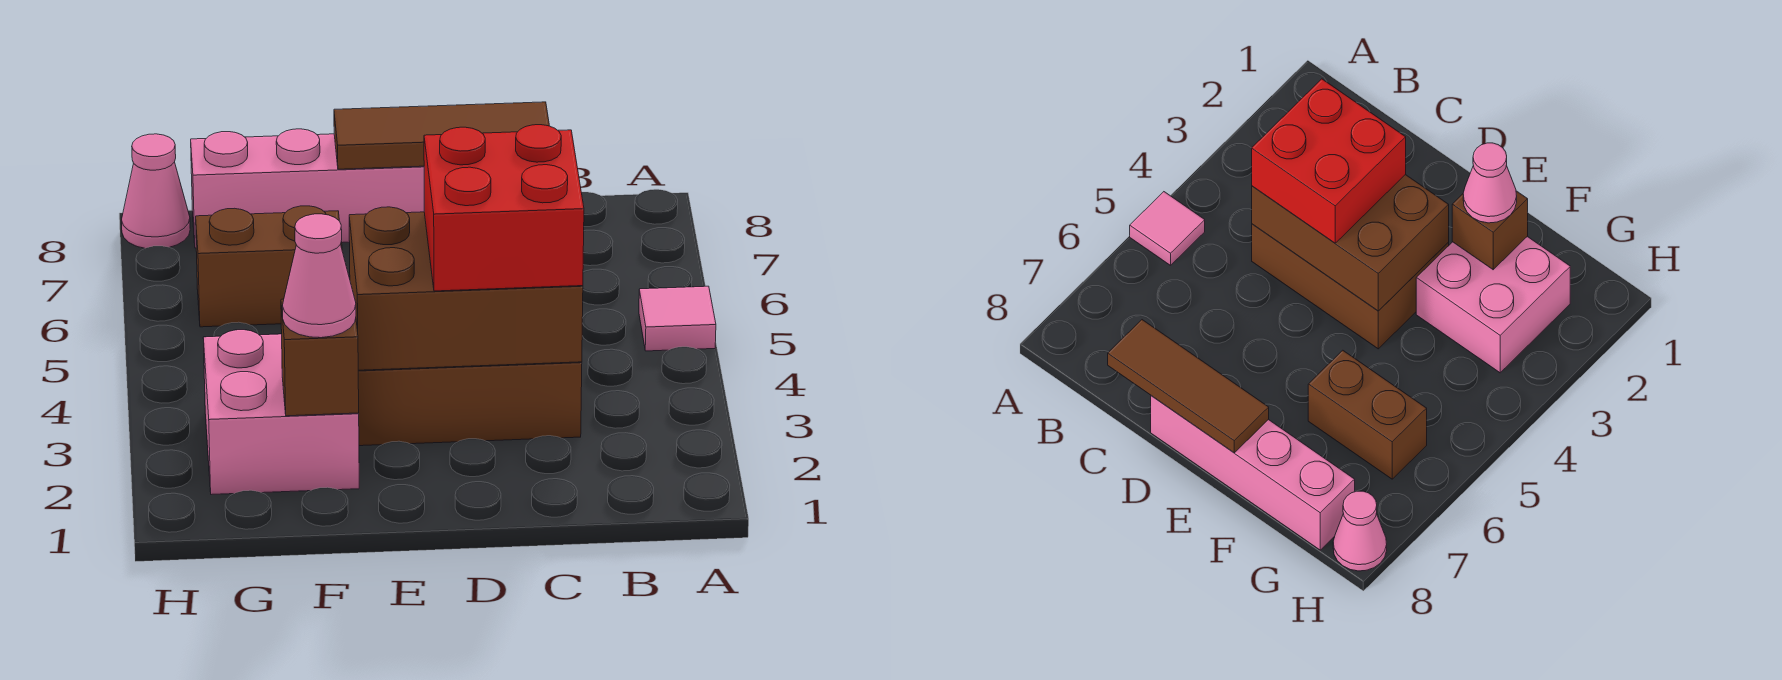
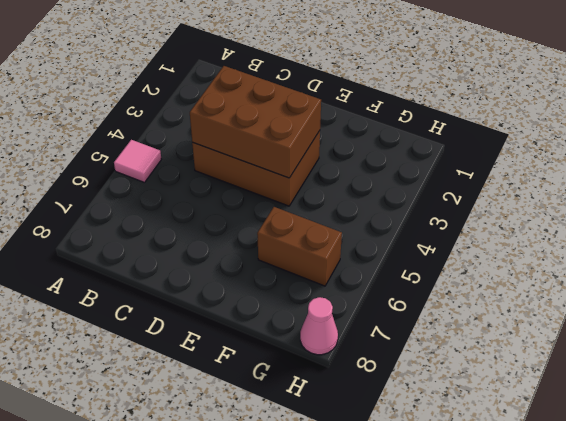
none -> pink brick D8:G8 level 1
none -> pink brick F2:G3 level 1

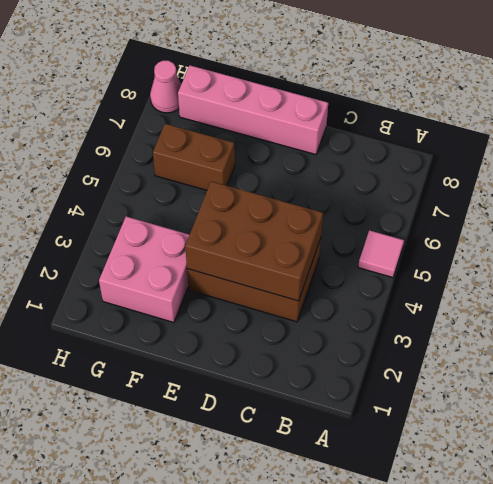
none -> brown tile C8:E8 level 2
none -> brown brick F2 level 2

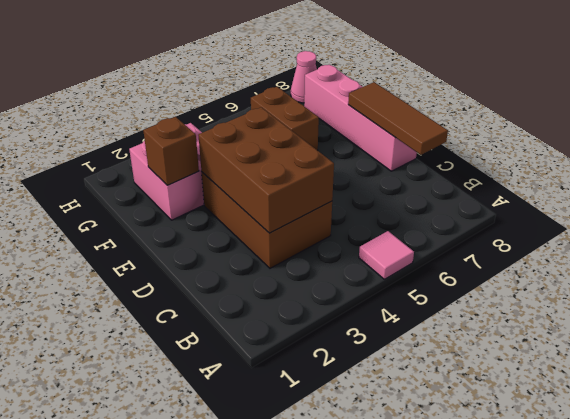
none -> red brick C3:D4 level 3
none -> pink cone F2 level 3

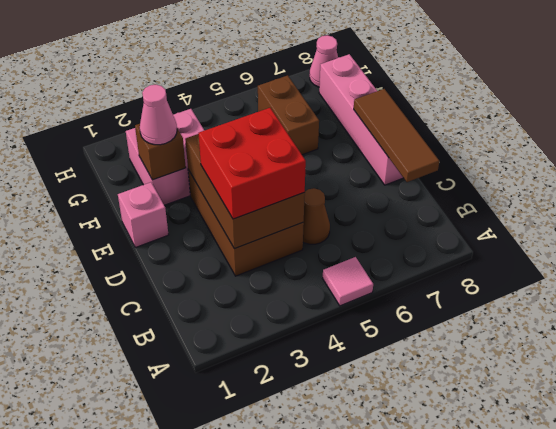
brown cone C5 level 1 -> none
pink brick E1 level 1 -> none

